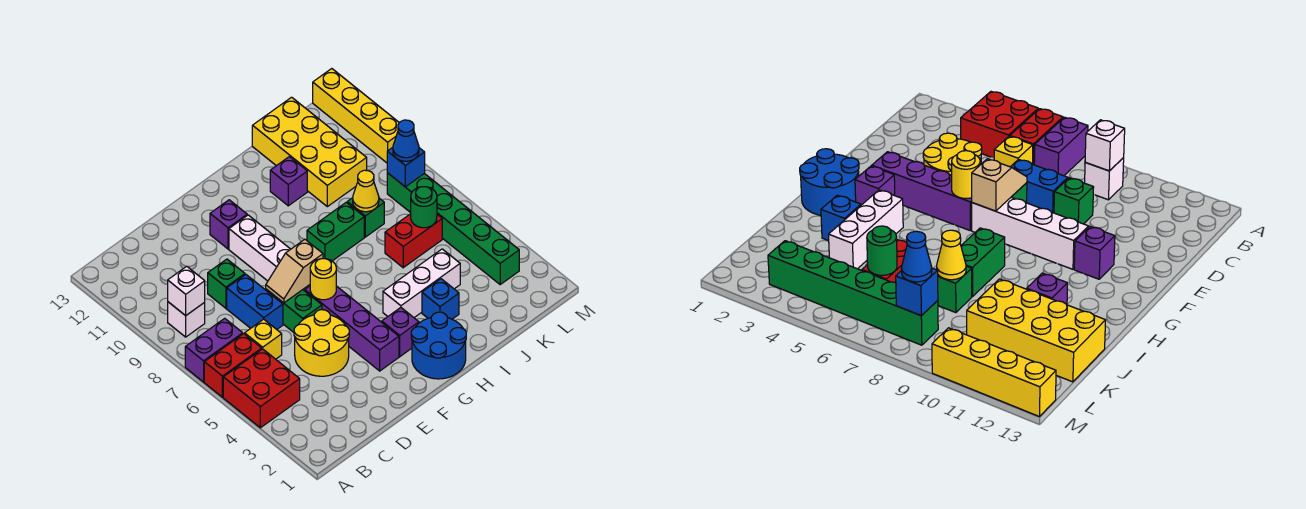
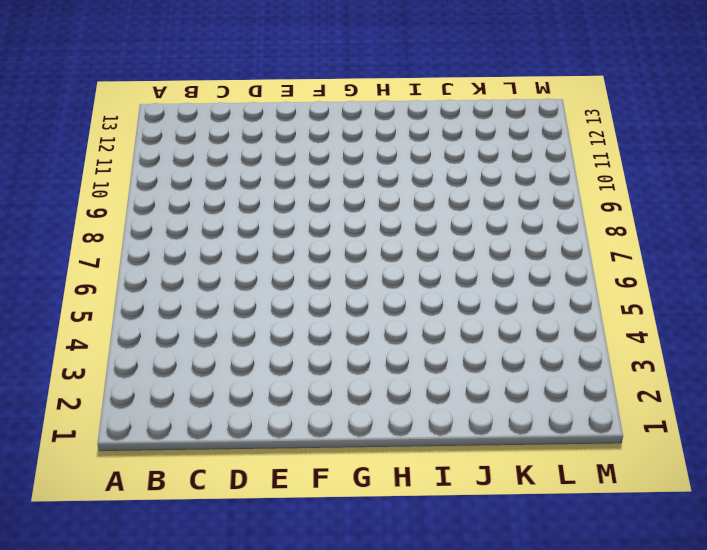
none -> red brick A4:B5 level 1
none -> red brick A6:B6 level 1
none -> purple brick A7:B7 level 1
none -> white brick B9 level 1

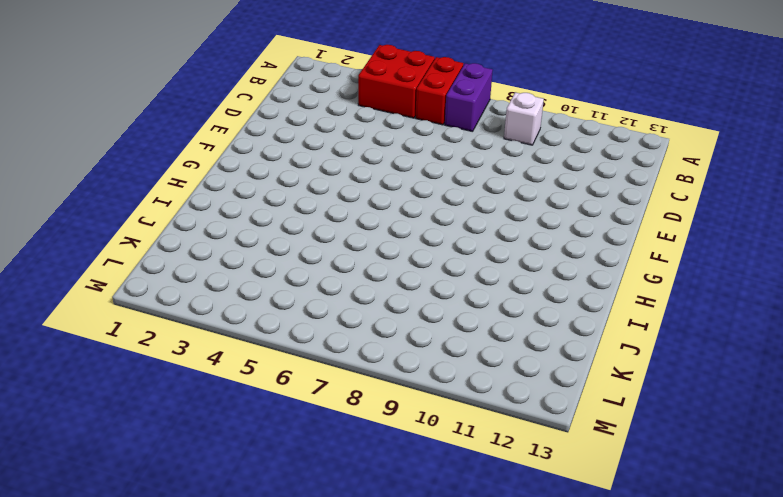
none -> yellow brick C6 level 1
none -> yellow round brick D4:E5 level 1
none -> blue brick D7:D8 level 1
none -> green brick D9 level 1

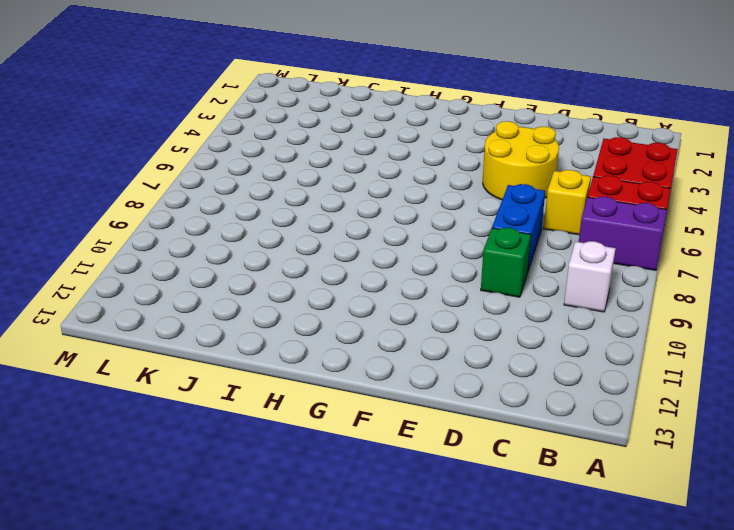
none -> green brick E6:E7 level 1
none -> purple brick F3:F6 level 1
none -> white brick F7:F10 level 1
none -> purple brick F11 level 1

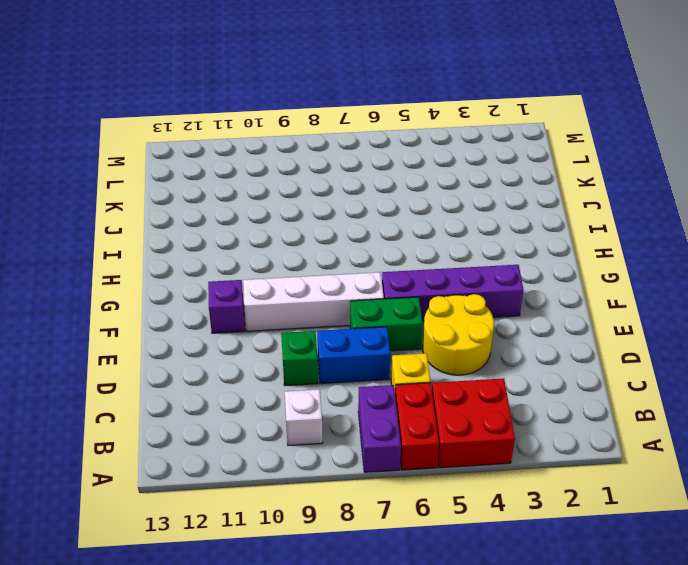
none -> blue round brick G1:H2 level 1
none -> purple brick G3 level 1
none -> white brick H4:J4 level 1
none -> green brick H8:I8 level 1

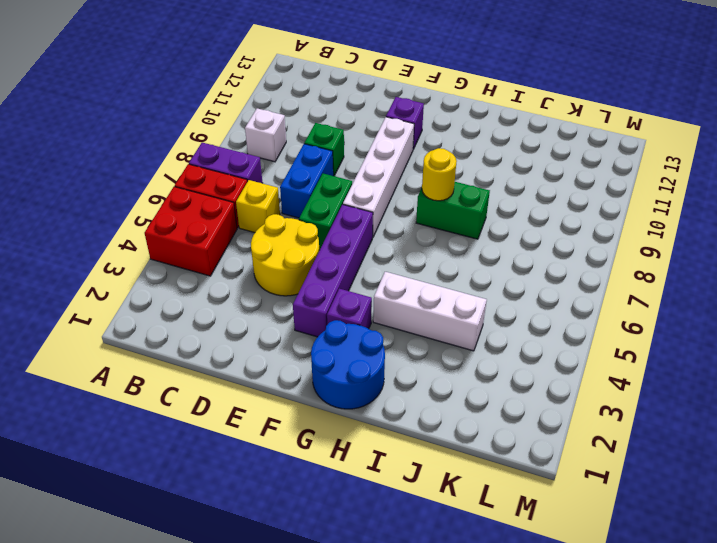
yellow round brick H8 level 2 -> yellow round brick F6 level 2
none -> blue brick I3 level 1
none -> purple brick I11 level 1
none -> red brick J6:K6 level 1
none -> green brick J8 level 1

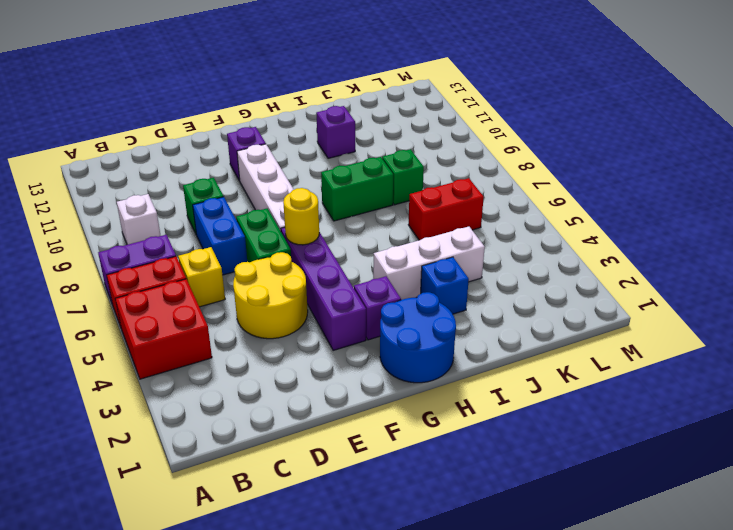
none -> yellow brick J10:K13 level 1
none -> green brick L3:L8 level 1
none -> yellow brick M10:M13 level 1
none -> white brick B9 level 2

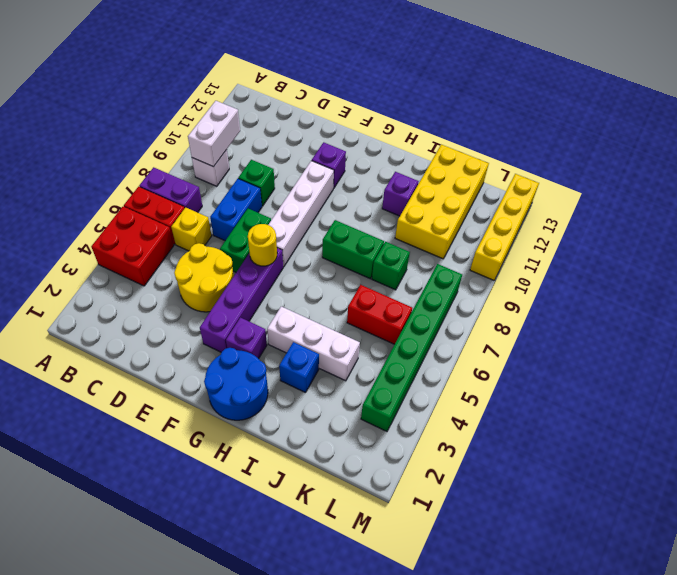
white brick B9:B10 level 2 -> white brick B9 level 2
none -> tan slope E7:F7 level 2 top F
none -> yellow cone J8 level 2
none -> green round brick K6 level 2
none -> blue brick L8 level 2

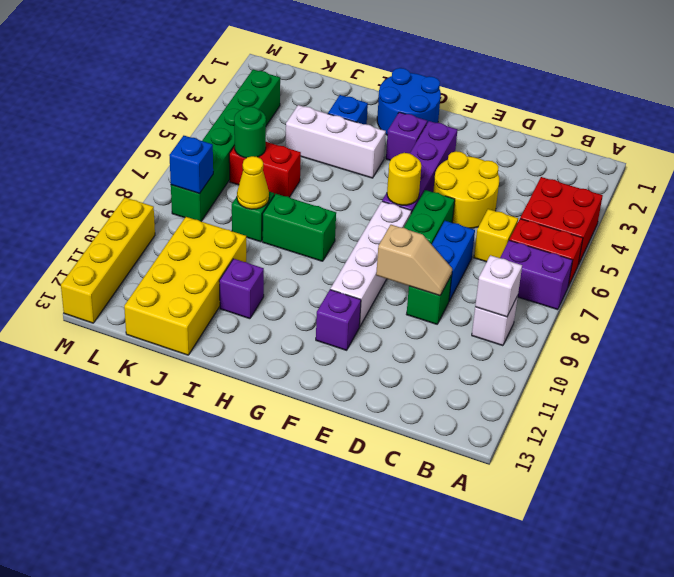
tan slope D9:E9 level 2 top E -> tan slope E7:F7 level 2 top F
none -> blue cone L8 level 3

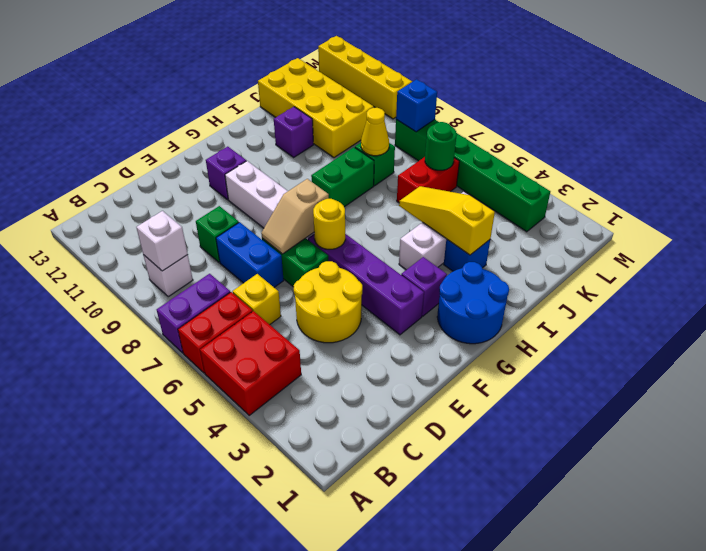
yellow slope I3:I5 level 2 top 3 -> none
none -> blue cone L8 level 3

